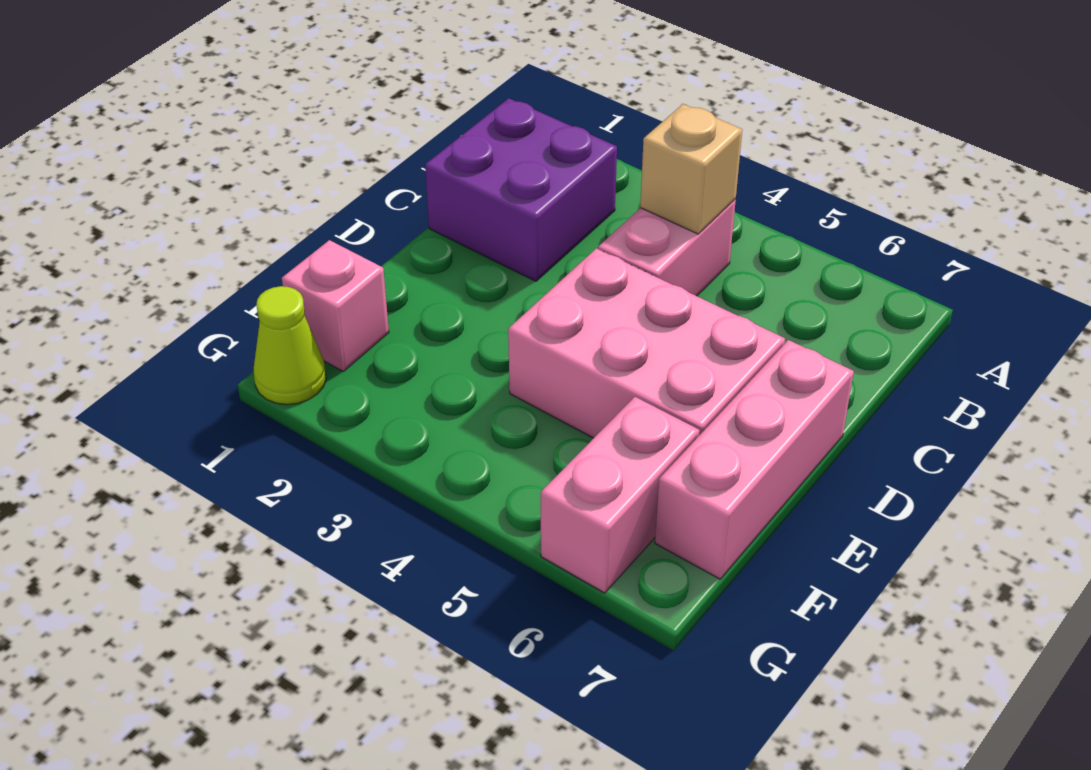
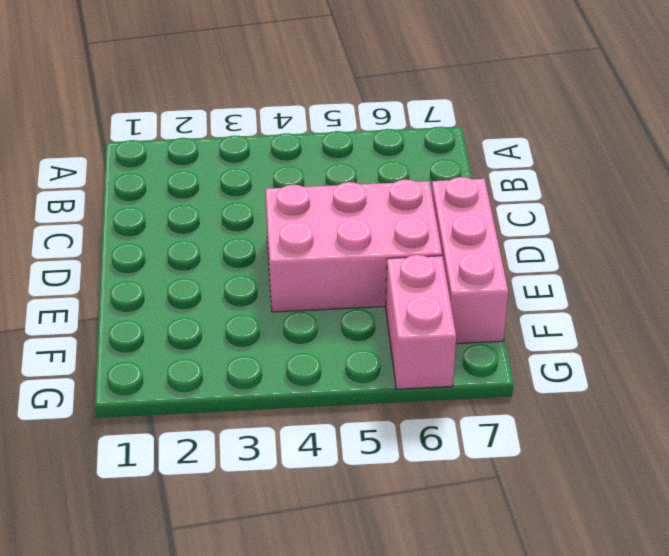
none -> purple brick B1:C2 level 1
none -> pink brick B4:C4 level 1

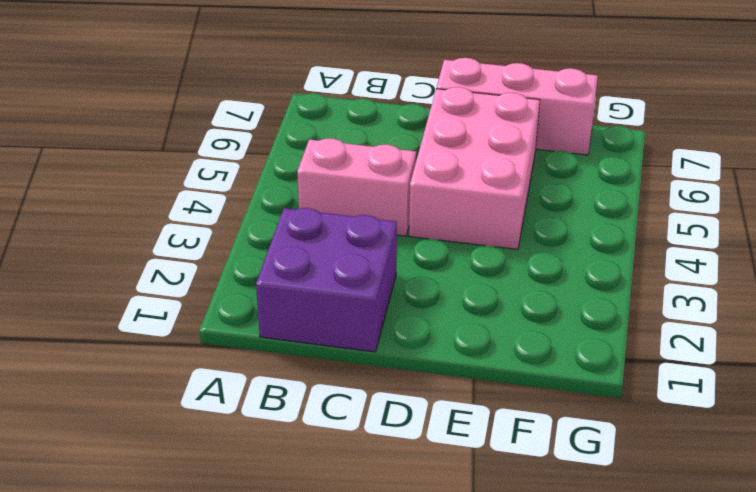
none -> pink brick F1 level 1
none -> pink brick F6:G6 level 1

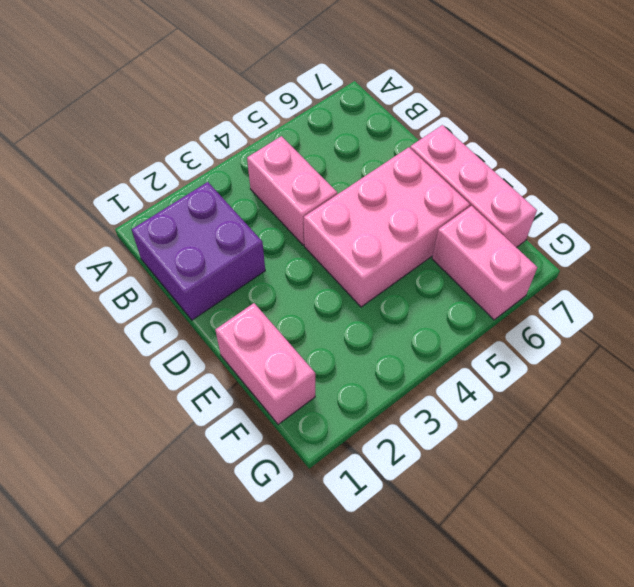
pink brick E1:F1 level 1 -> pink brick F1 level 1
none -> lime cone G1 level 1
none -> tan brick B4 level 2

